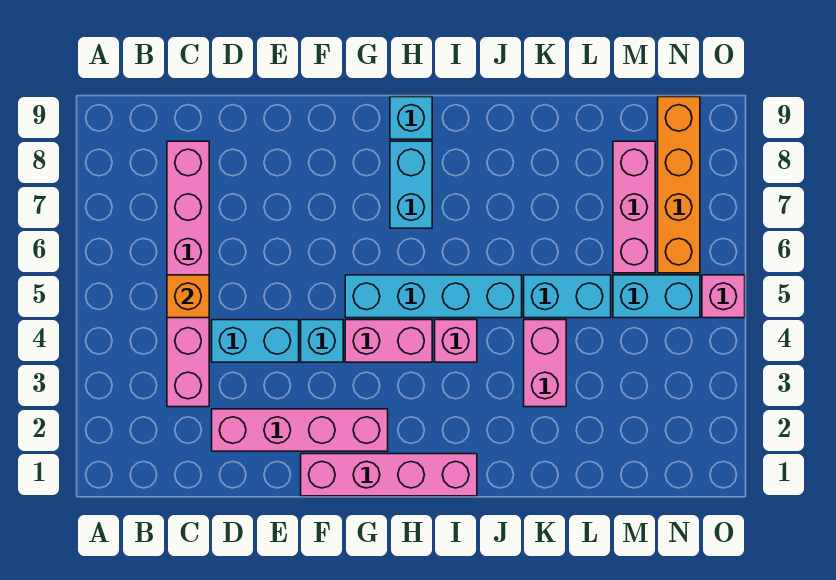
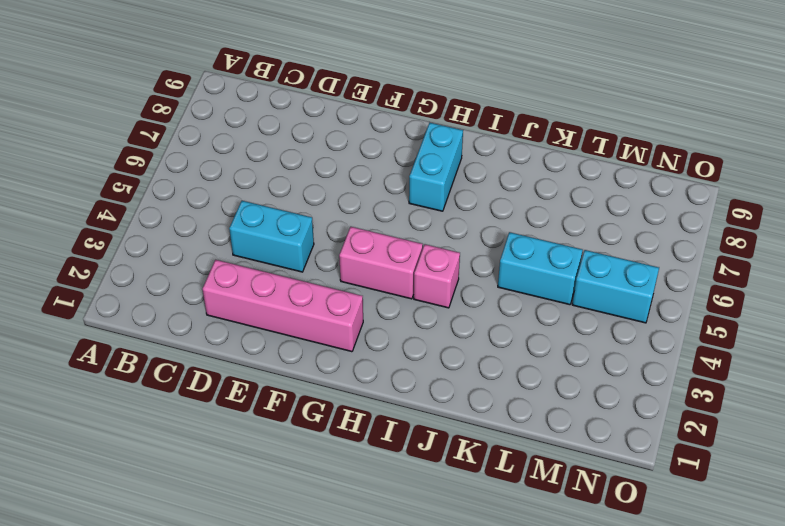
none -> pink brick C3:C8 level 1
none -> pink brick F1:I1 level 1
none -> cyan brick F4 level 1

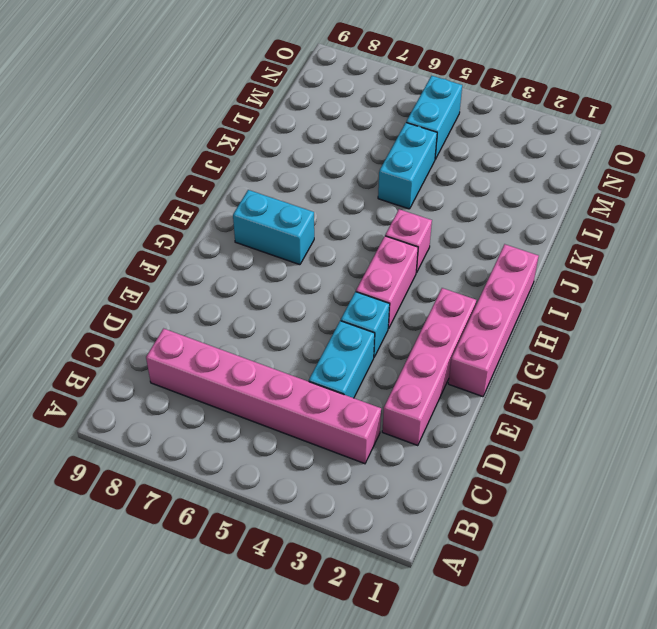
none -> cyan brick G5:J5 level 1
none -> cyan brick H9 level 1
none -> pink brick K3:K4 level 1

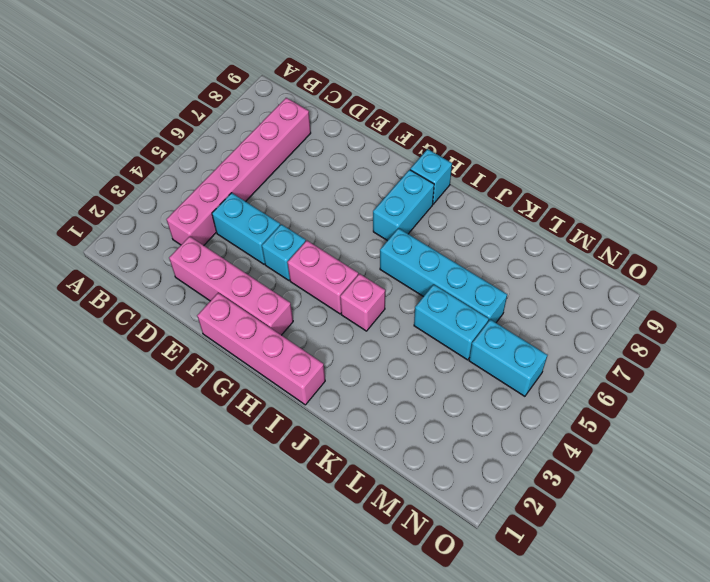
cyan brick I6:L6 level 1 -> cyan brick G5:J5 level 1
none -> pink brick K3:K4 level 1
none -> pink brick M6:M8 level 1
none -> orange brick N6:N9 level 1

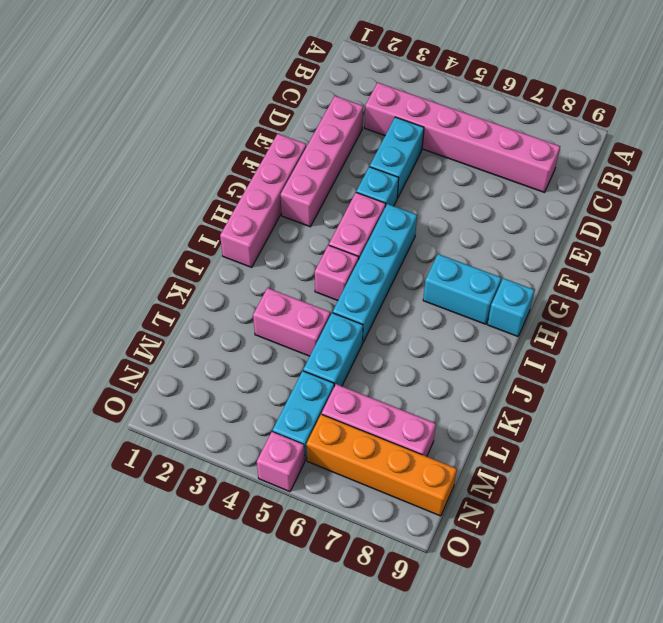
none -> orange brick C5 level 2

